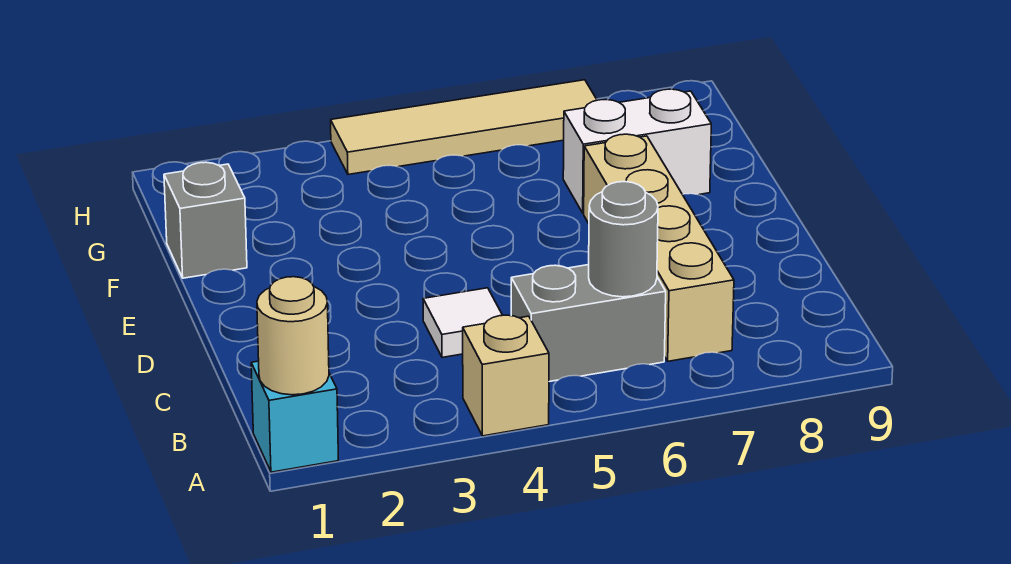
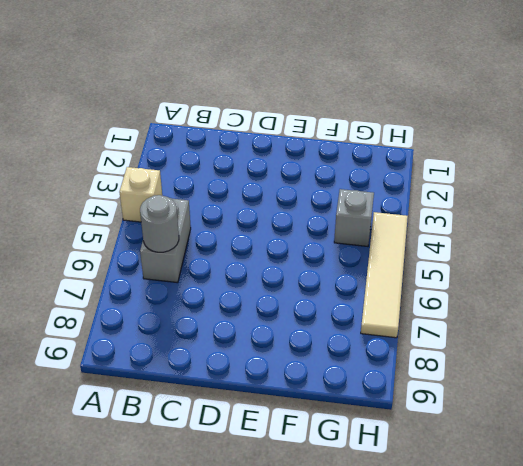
grey brick G4 level 1 -> grey brick F1 level 1
none -> cyan brick A1 level 1
none -> tan brick B7:E7 level 1

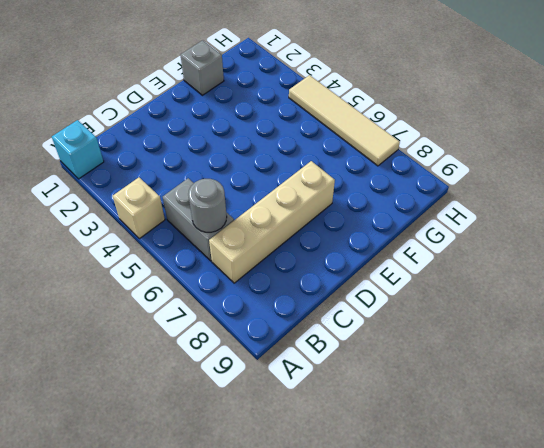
none -> white tile C4 level 1
none -> white brick F7:F8 level 1

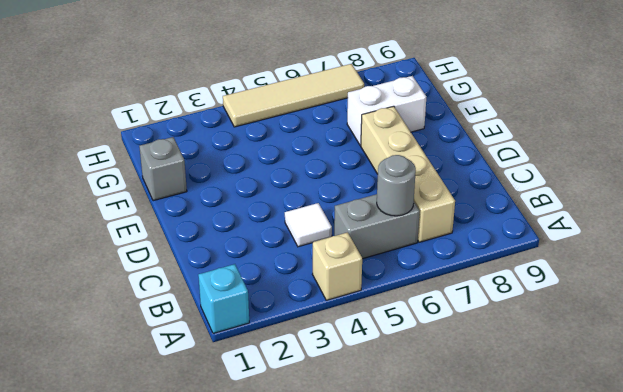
none -> tan round brick A1 level 2

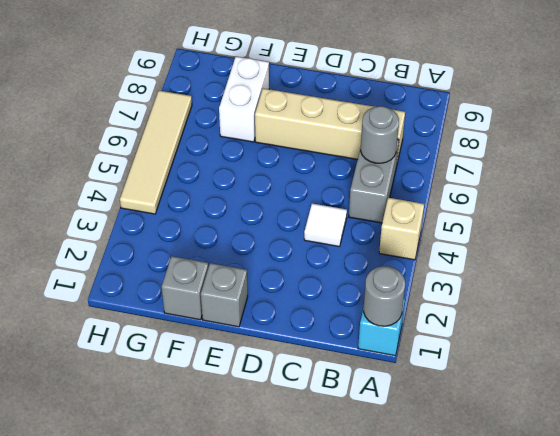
grey round brick A1 level 2 -> tan round brick A1 level 2
grey brick E1 level 1 -> none

